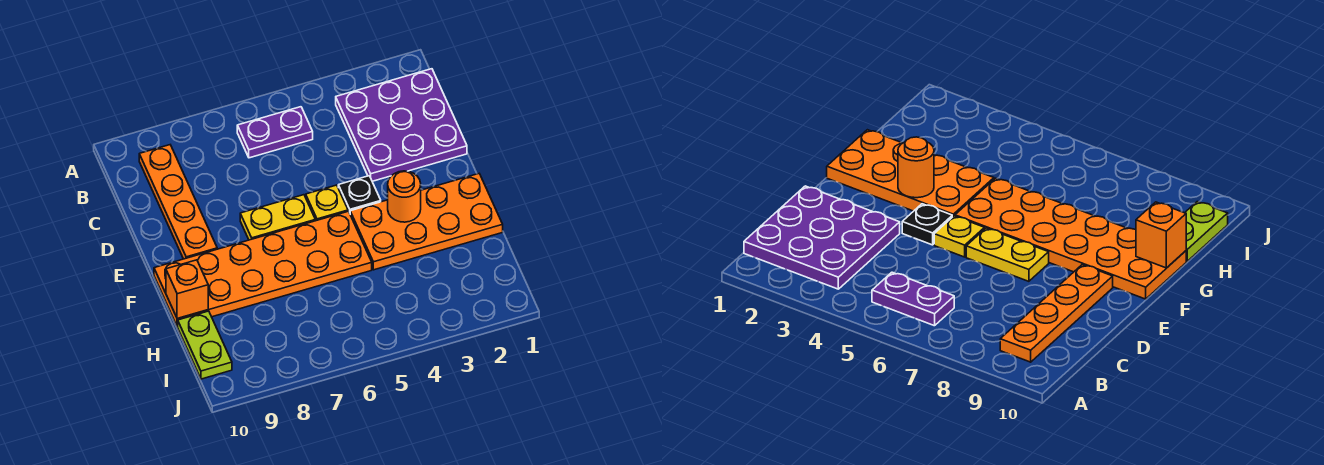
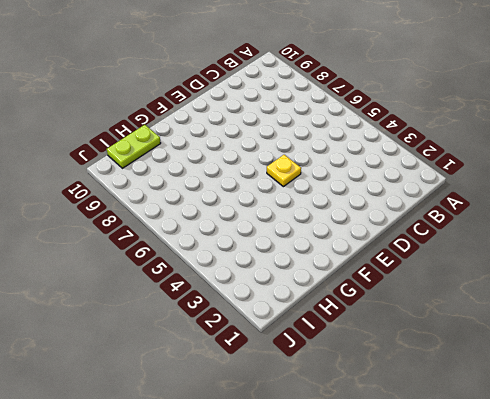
none -> purple plate B1:D3 level 1
none -> purple plate B5:B6 level 1

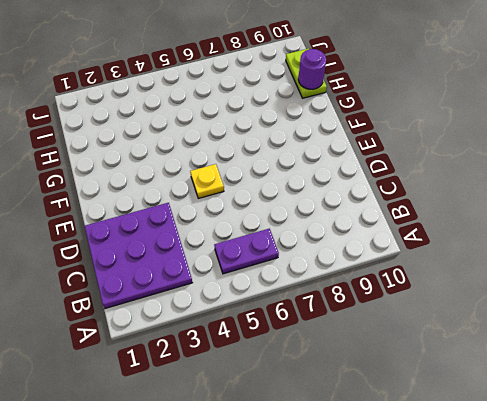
purple round brick H10 level 2 -> none
none -> orange plate B9:E9 level 1
none -> black plate E4 level 1

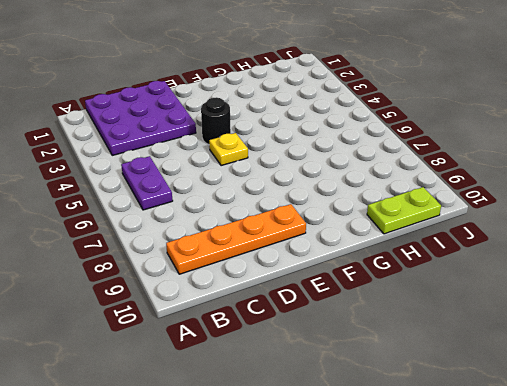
black round brick E4 level 1 -> black plate E4 level 1
none -> yellow plate E6:E7 level 1
none -> orange plate F1:G4 level 1

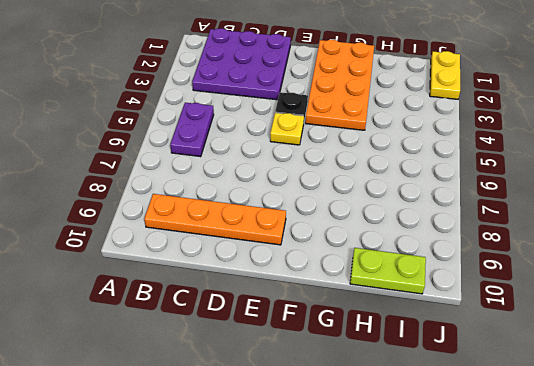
yellow plate J1:J2 level 1 -> yellow plate E6:E7 level 1
none -> orange plate F5:G10 level 1
none -> orange round brick F3 level 2

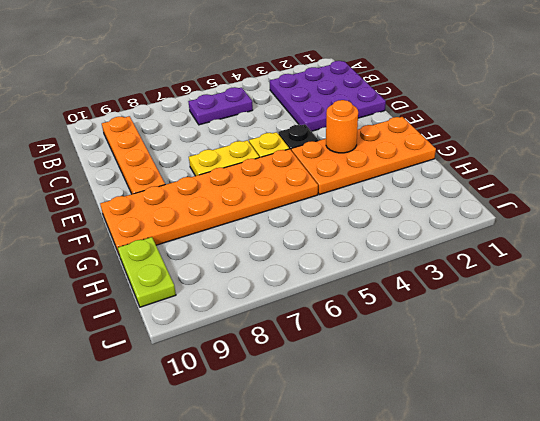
none -> orange brick G10 level 2

